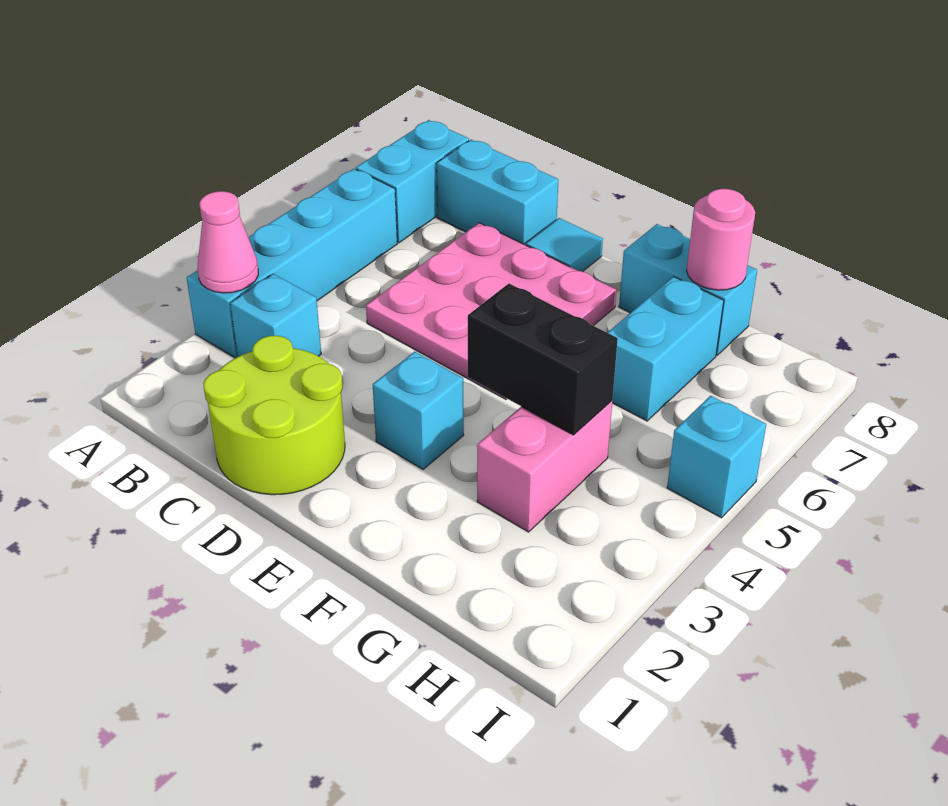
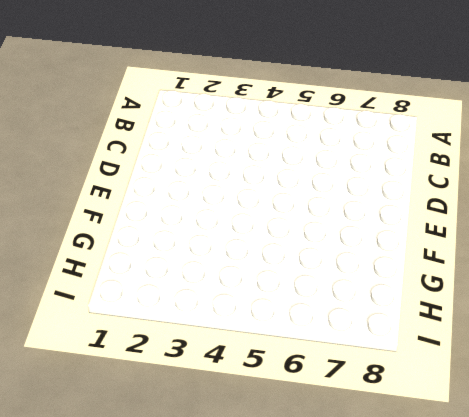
none -> cyan brick A3:A6 level 1
none -> cyan brick A7:A8 level 1
none -> cyan brick B3 level 1

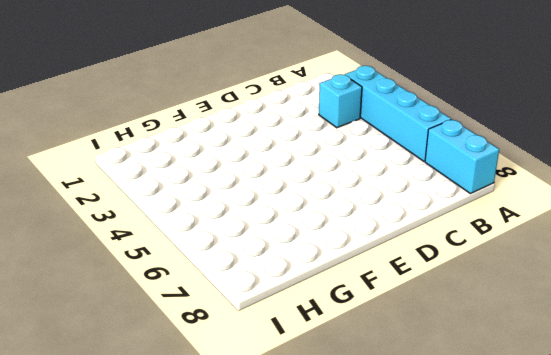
none -> cyan brick B8:C8 level 1
none -> lime round brick C1:D2 level 1
none -> pink plate C5:E7 level 1

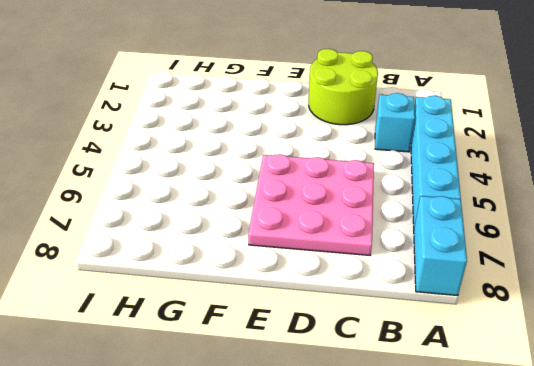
none -> cyan brick B8:C8 level 1
none -> cyan tile D8 level 1
none -> cyan brick E3 level 1

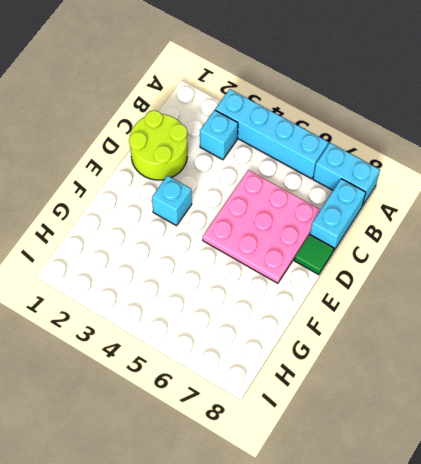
green tile D8 level 1 -> cyan tile D8 level 1
none -> cyan brick F8:G8 level 1
none -> pink brick G3:G4 level 1
none -> cyan brick G6:G7 level 1

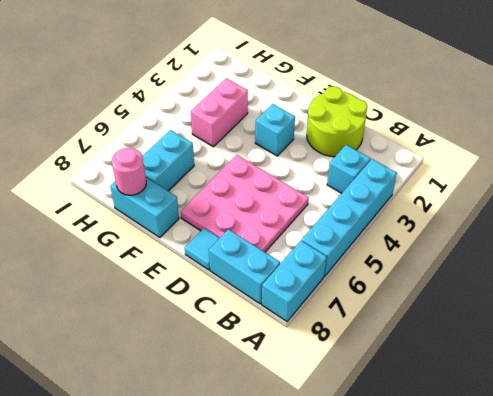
none -> cyan brick I5 level 1
none -> pink cone A3 level 2
none -> black brick F4:G4 level 2

